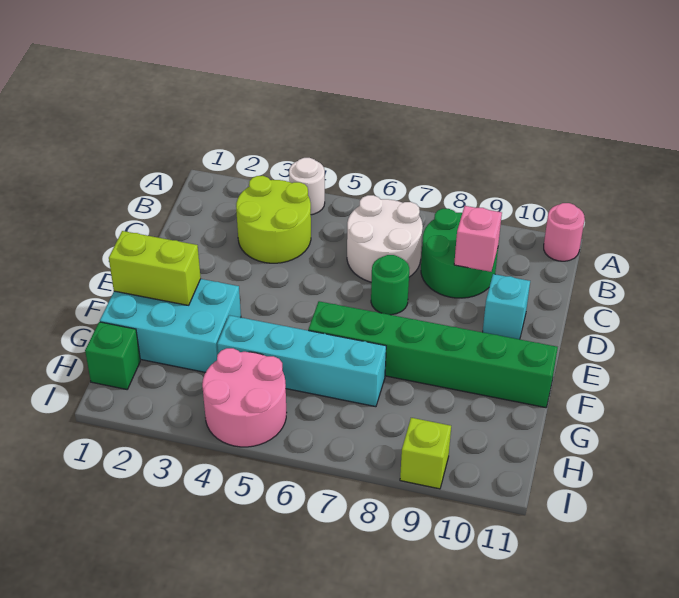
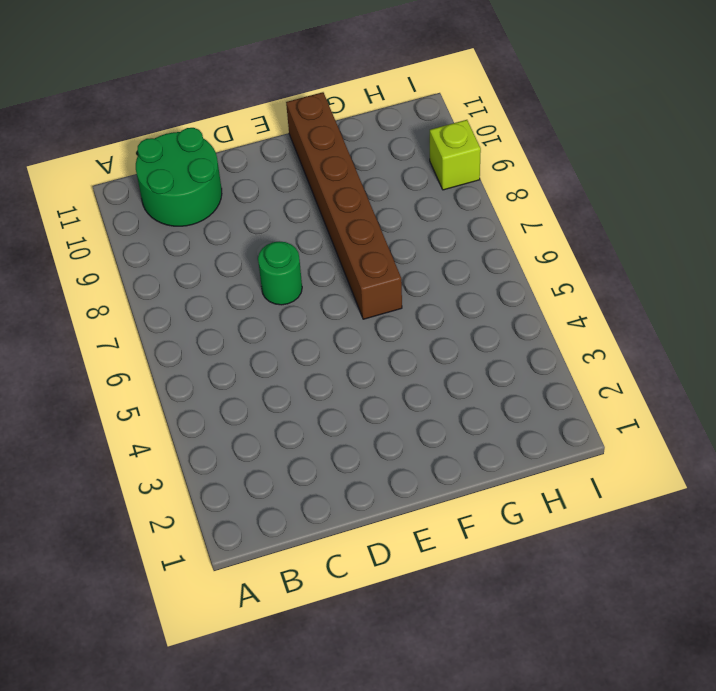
green round brick B10:C11 level 1 -> green round brick B8:C9 level 1
brown brick F6:F11 level 1 -> green brick F6:F11 level 1
none -> white round brick A4 level 1
none -> pink round brick A11 level 1
none -> lime round brick B3:C4 level 1

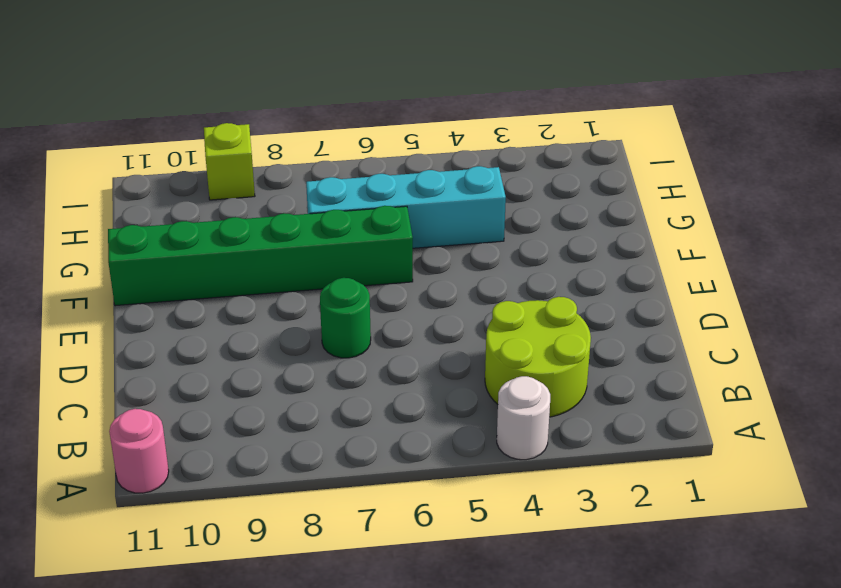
none -> white round brick B6:C7 level 1
none -> green round brick B8:C9 level 1
none -> cyan brick D10 level 1

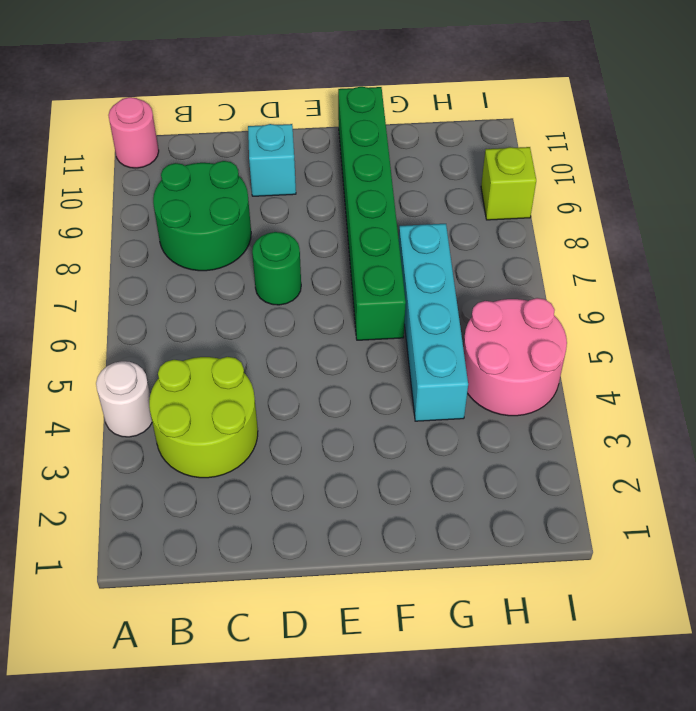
none -> white round brick B6:C7 level 1
none -> cyan brick F1:G3 level 1
none -> green brick H1 level 1

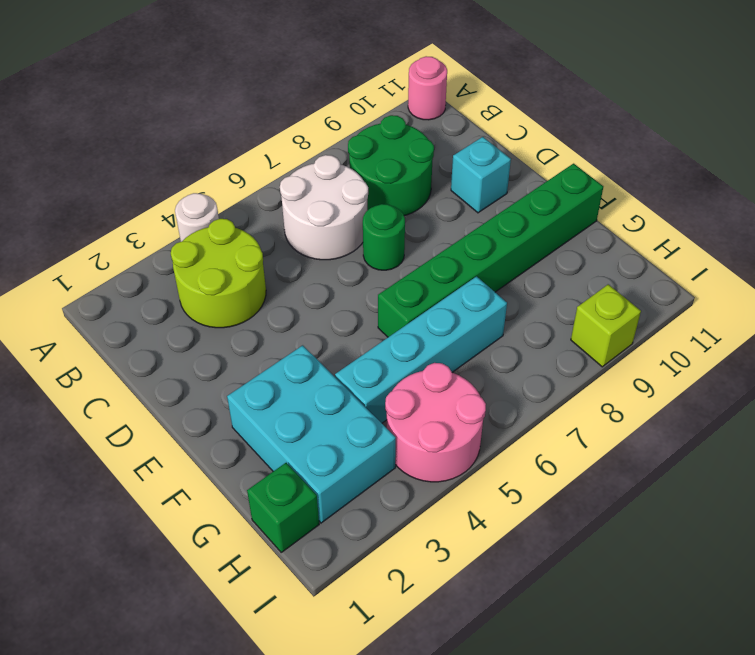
cyan brick F2:H3 level 1 -> cyan brick F1:G3 level 1
none -> pink brick C9 level 2
none -> lime brick F1:F2 level 2

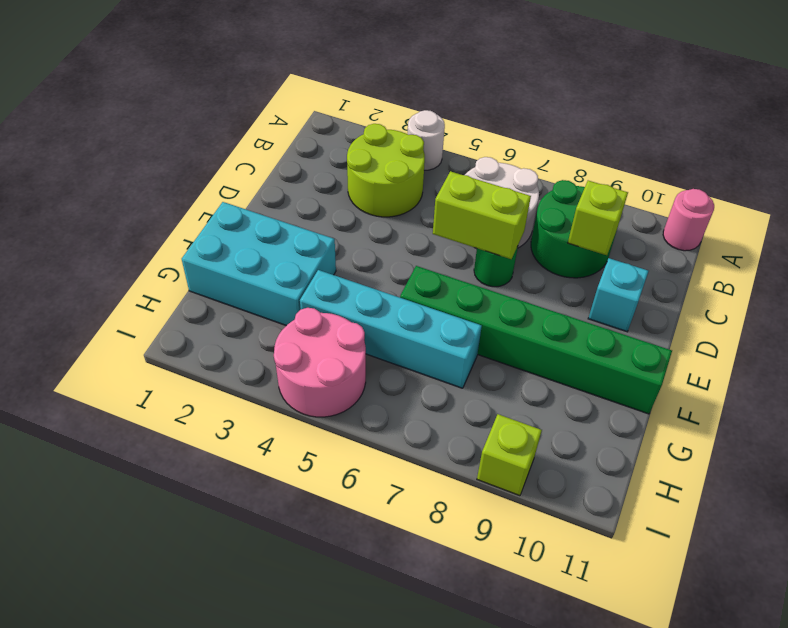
lime brick C9 level 2 -> pink brick C9 level 2
lime brick D6:D7 level 2 -> lime brick F1:F2 level 2
none -> green brick H1 level 1

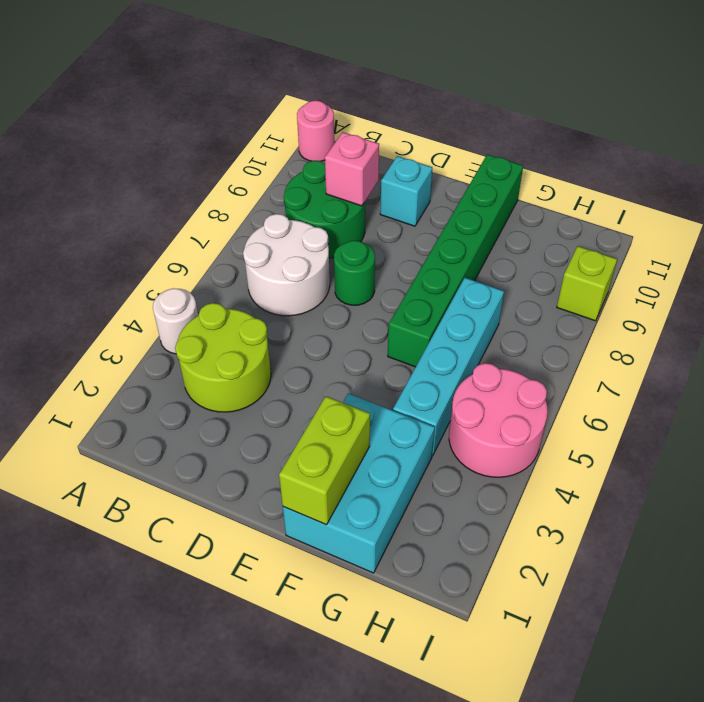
none -> green brick H1 level 1

